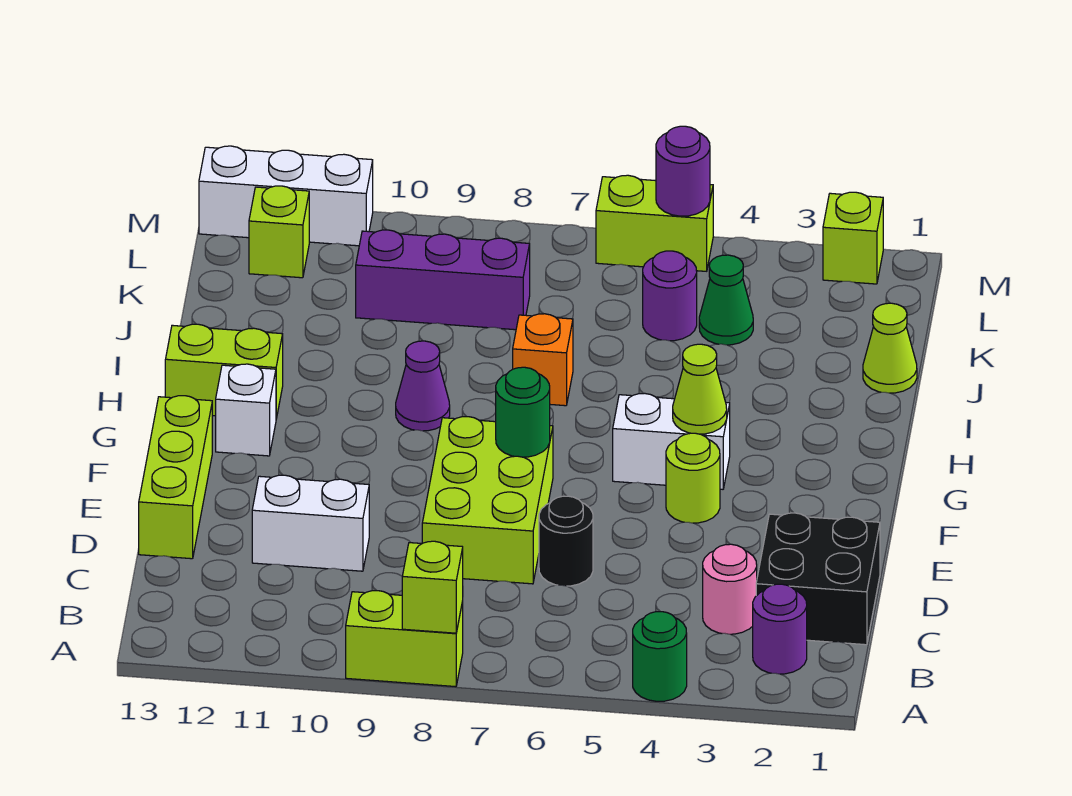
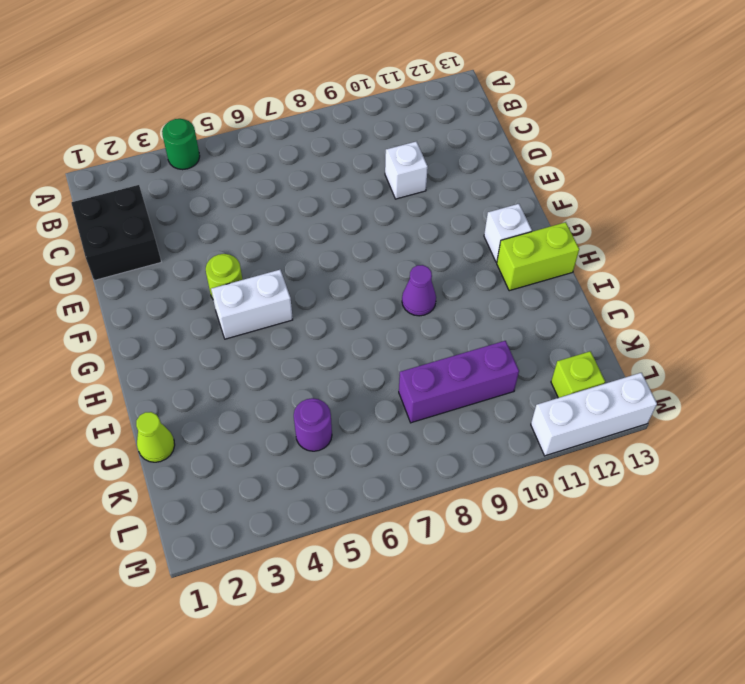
white brick D10 level 1 -> white brick D10:D11 level 1
none -> lime brick A8:A9 level 1
none -> purple round brick B2 level 1
none -> pink round brick C3 level 1

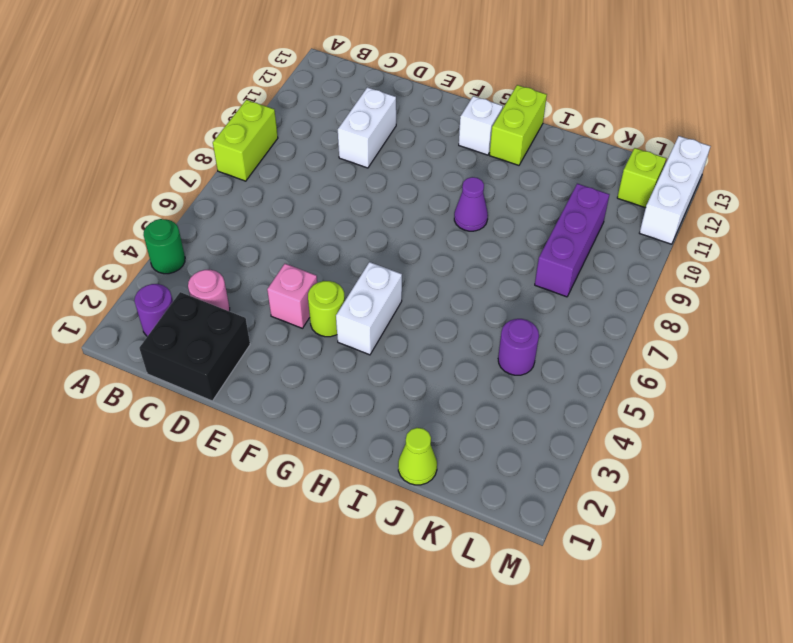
pink brick E4 level 1 -> none
none -> black round brick D6 level 1
none -> lime brick D7:F8 level 1
none -> lime brick D13:F13 level 1

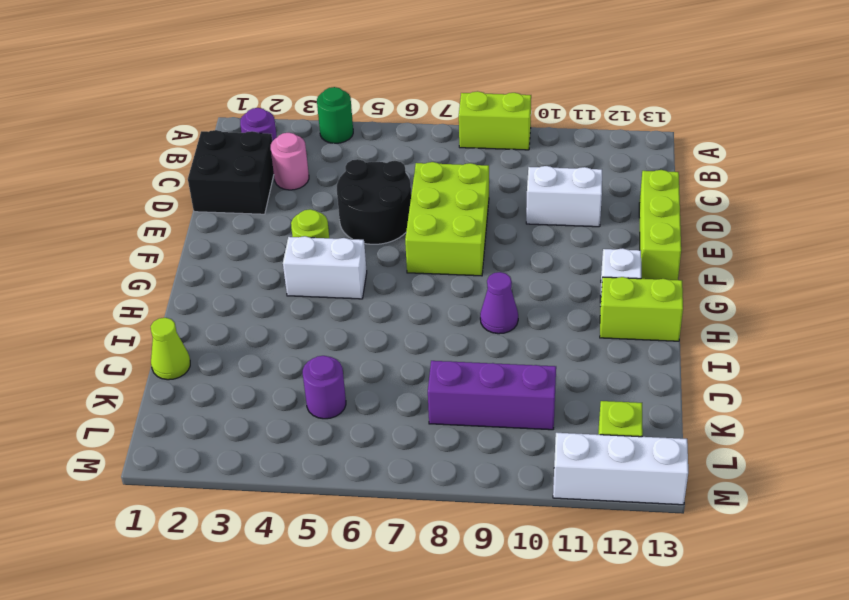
black round brick D5:E6 level 1 -> black round brick D6 level 1
none -> orange brick I7 level 1
none -> green cone K4 level 1
none -> lime brick M2 level 1

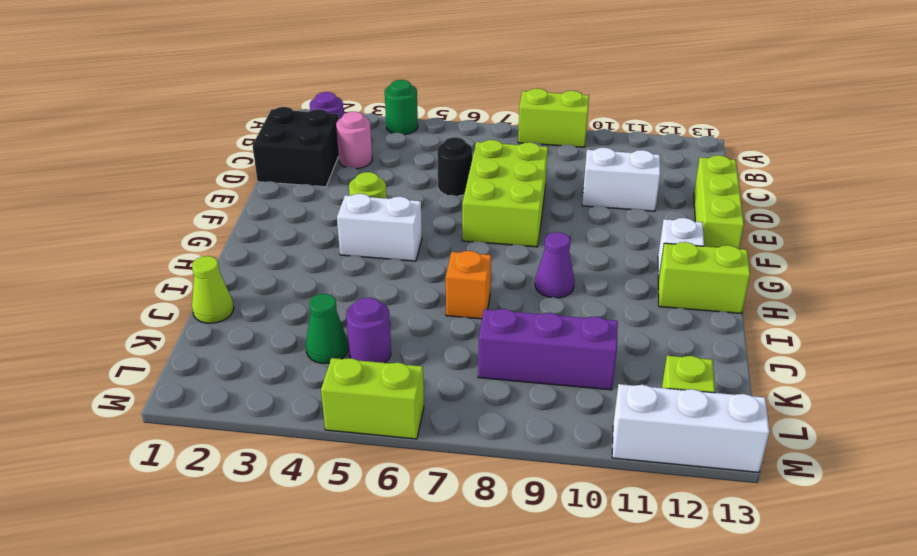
none -> lime brick M2 level 1
none -> lime brick A8 level 2
none -> green round brick F7 level 2

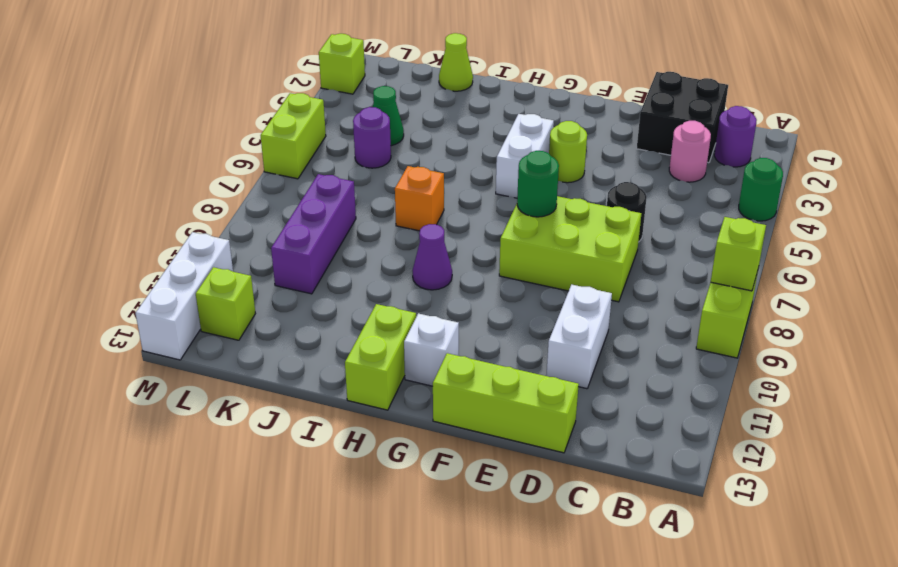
none -> lime cone G4 level 2
none -> purple round brick M5 level 2

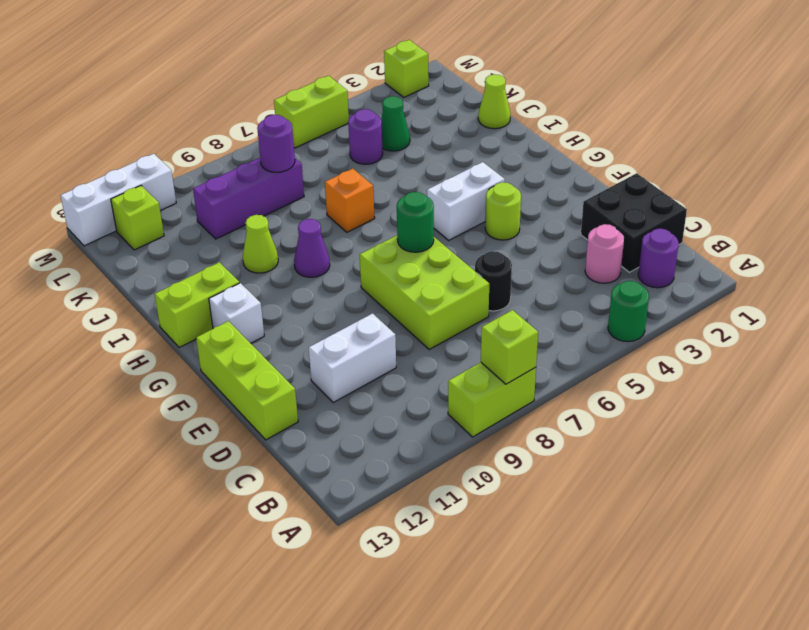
lime cone I10 level 1 -> lime cone G4 level 2
purple round brick K8 level 2 -> purple round brick M5 level 2

